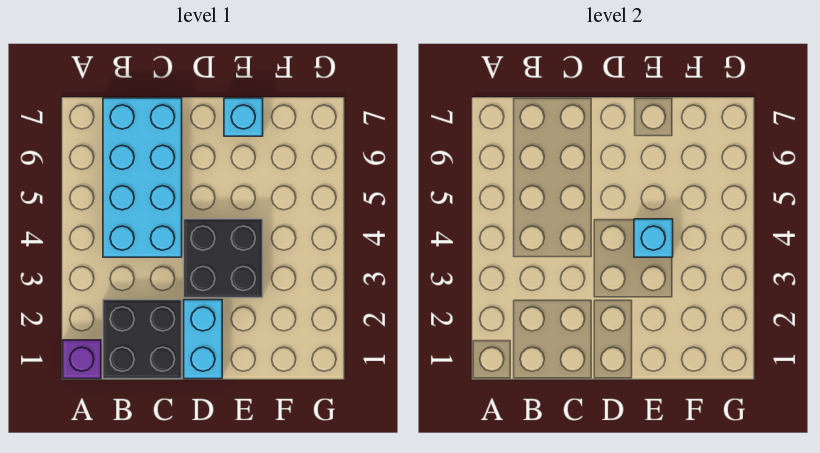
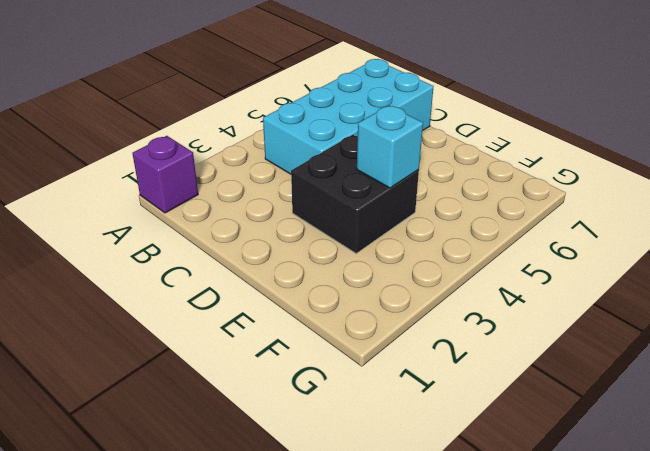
none -> black brick B1:C2 level 1
none -> cyan brick D1:D2 level 1

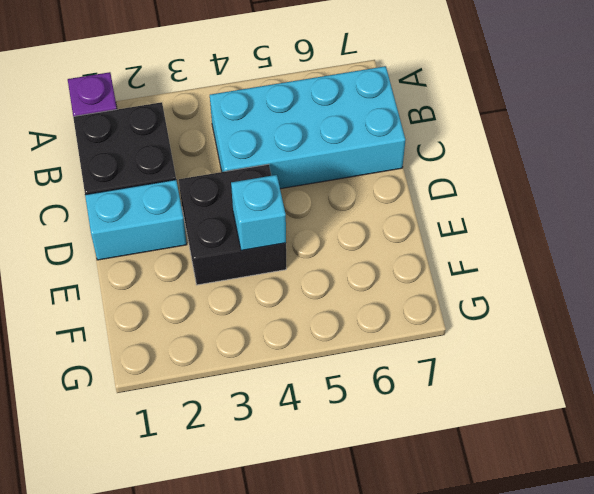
none -> cyan brick E7 level 1

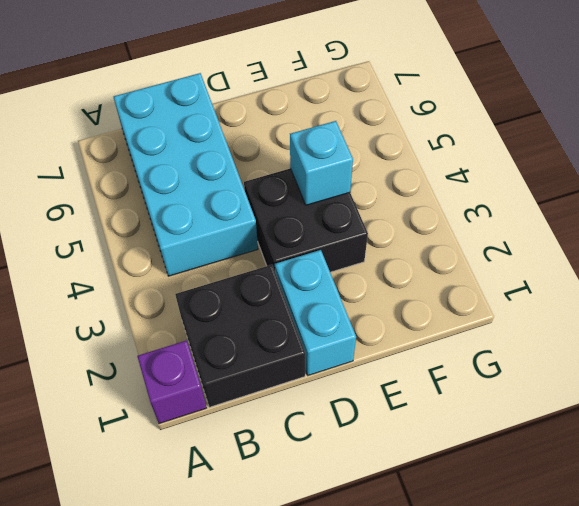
none -> cyan brick E7 level 1

